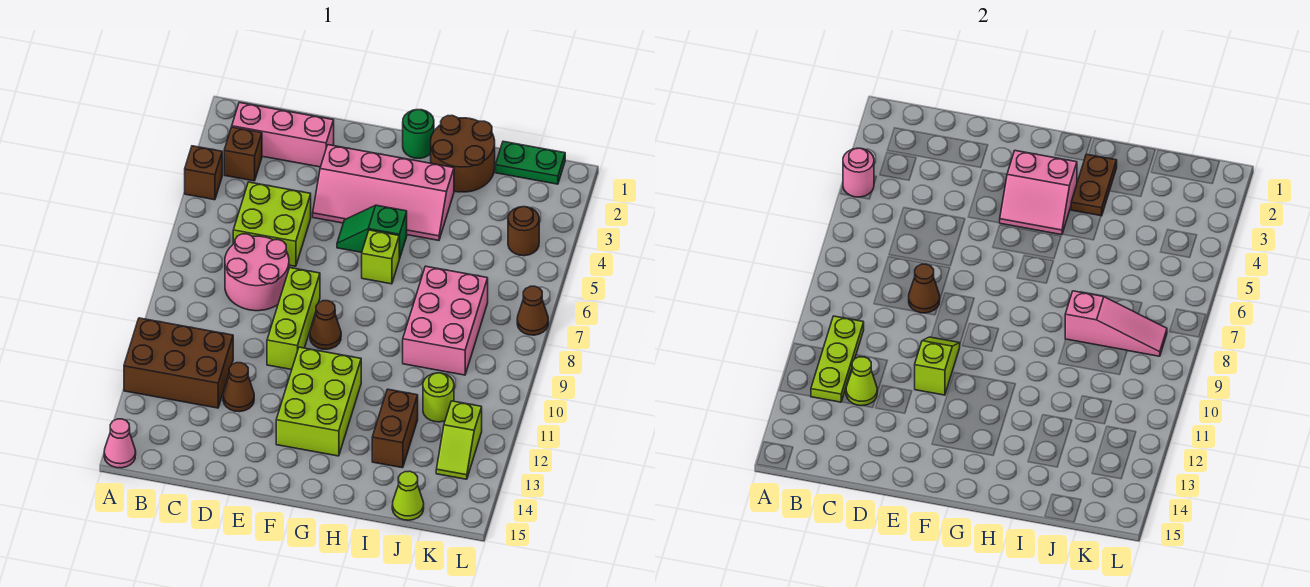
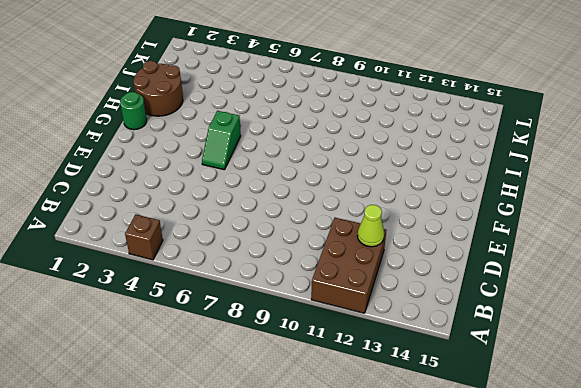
none -> pink cone A15 level 1
none -> pink brick B2:D2 level 1
none -> brown brick B3 level 1
none -> lime brick C5:D6 level 1

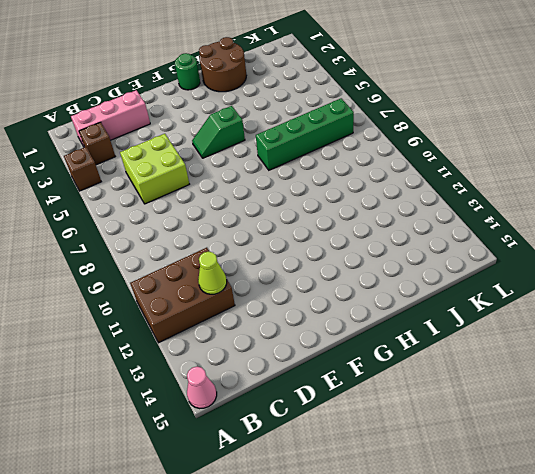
green brick H7:K7 level 1 -> pink brick I7:J9 level 1
none -> pink round brick C7:D8 level 1
none -> brown cone D12 level 1
none -> pink slope E3:H4 level 1 top 3
none -> lime brick E8:E10 level 1

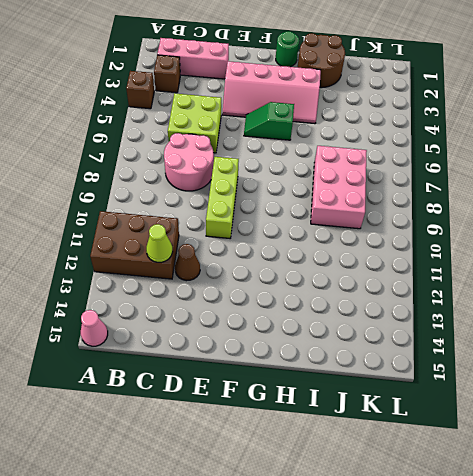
none -> brown cone F9 level 1
none -> lime brick F11:G13 level 1
none -> lime brick G6 level 1
none -> brown brick I12:I13 level 1

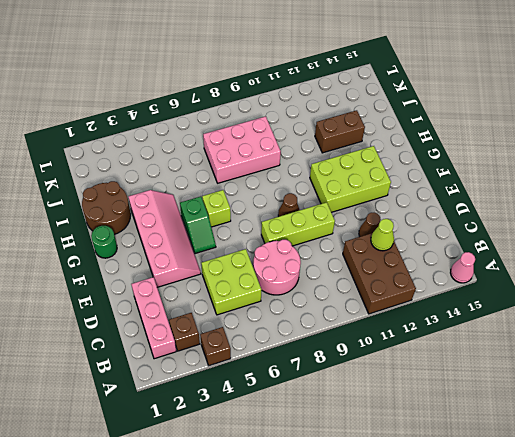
none -> green plate J1:K1 level 1
none -> lime round brick J11 level 1
none -> lime cone J15 level 1
none -> brown round brick K4 level 1

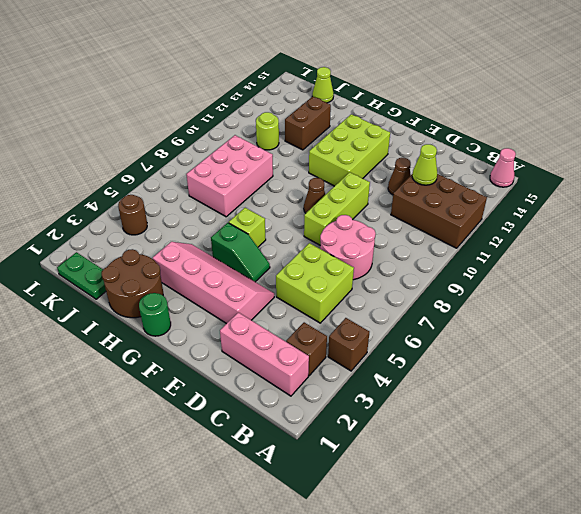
none -> lime slope K12:K13 level 1 top 12
none -> brown cone L7 level 1
none -> pink round brick A4 level 2
none -> lime plate B10:B12 level 2

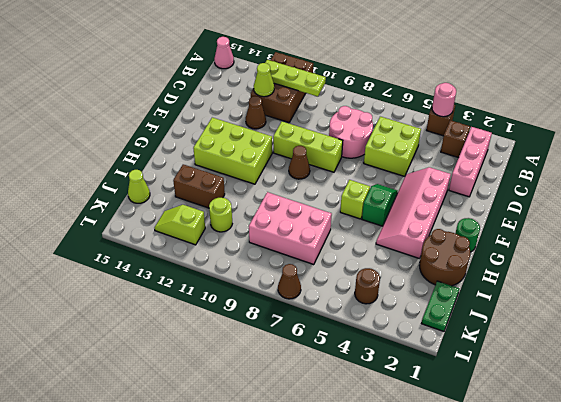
none -> brown cone D8 level 2
none -> lime slope E10:E11 level 2 top 11
none -> pink slope F3:G4 level 2 top 3
none -> brown plate H2:H3 level 2

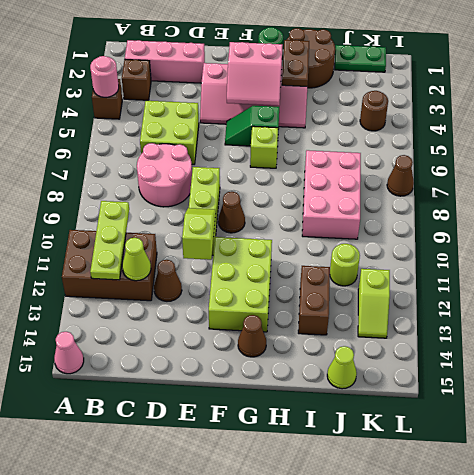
brown cone G14 level 1 -> brown cone D8 level 2
none -> pink slope I8:K8 level 2 top I

